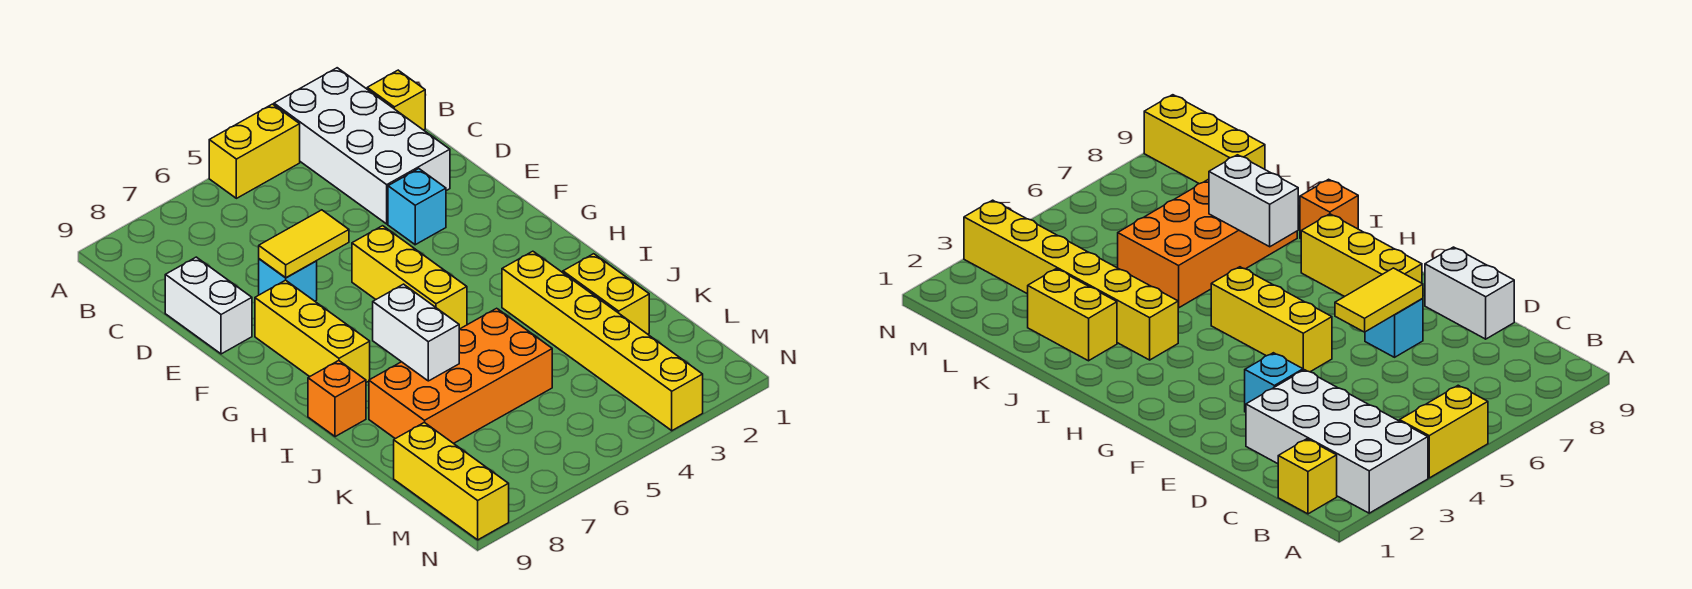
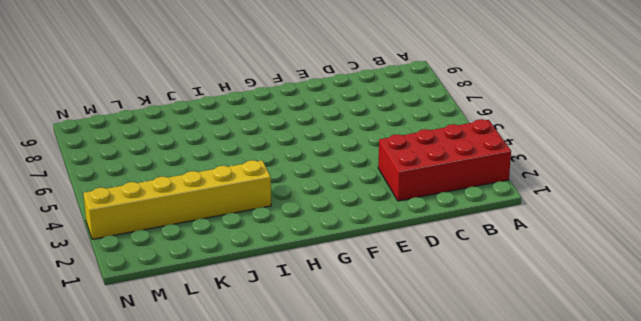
red brick A2:D3 level 1 -> white brick A2:D3 level 1
none -> yellow brick A4:A5 level 1
none -> yellow brick B1 level 1
none -> white brick D9:E9 level 1

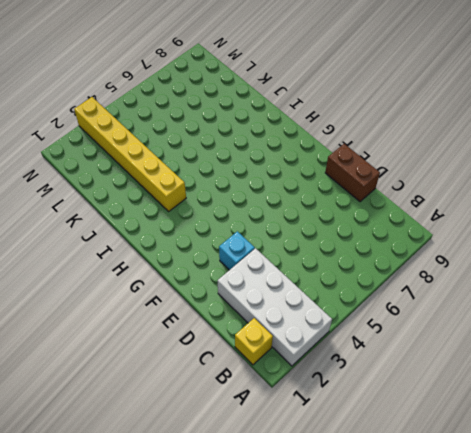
brown brick D9:E9 level 1 -> white brick D9:E9 level 1
none -> yellow brick A4:A5 level 1
none -> cyan brick E7 level 1
none -> yellow brick F5:H5 level 1

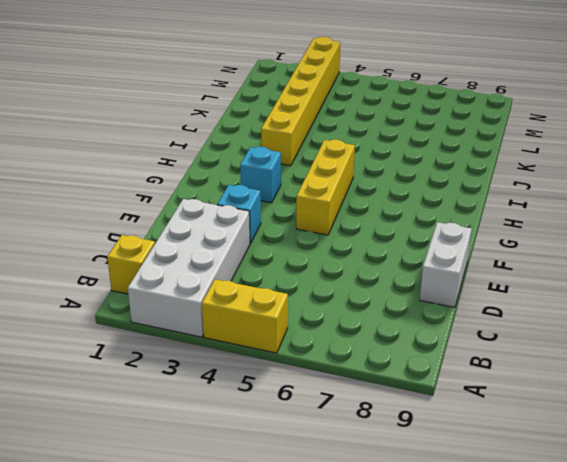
cyan brick G3 level 1 -> cyan brick E7 level 1
none -> yellow brick F8:H8 level 1
none -> orange brick I9 level 1
none -> yellow brick J2:K2 level 1

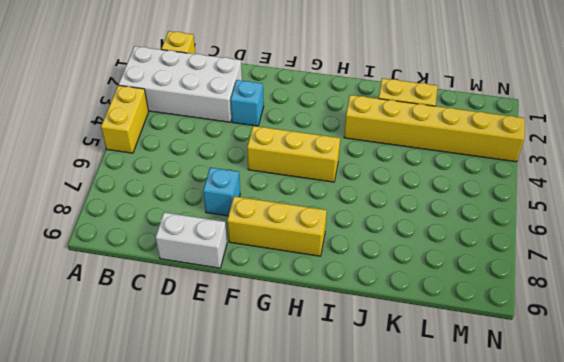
none -> orange brick I9 level 1
none -> orange brick J5:K8 level 1
none -> yellow brick L9:N9 level 1

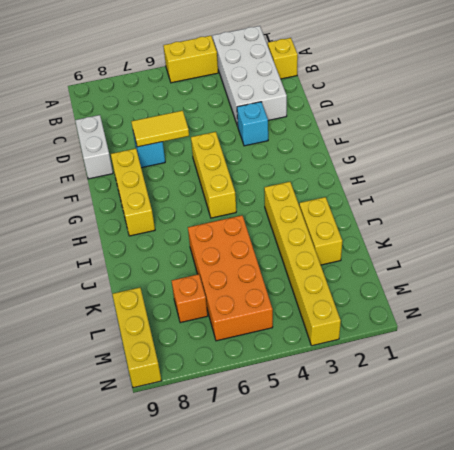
orange brick J5:M6 level 1 -> orange brick J5:K8 level 1
orange brick L7 level 1 -> orange brick I9 level 1
none -> white brick I7:J7 level 2

